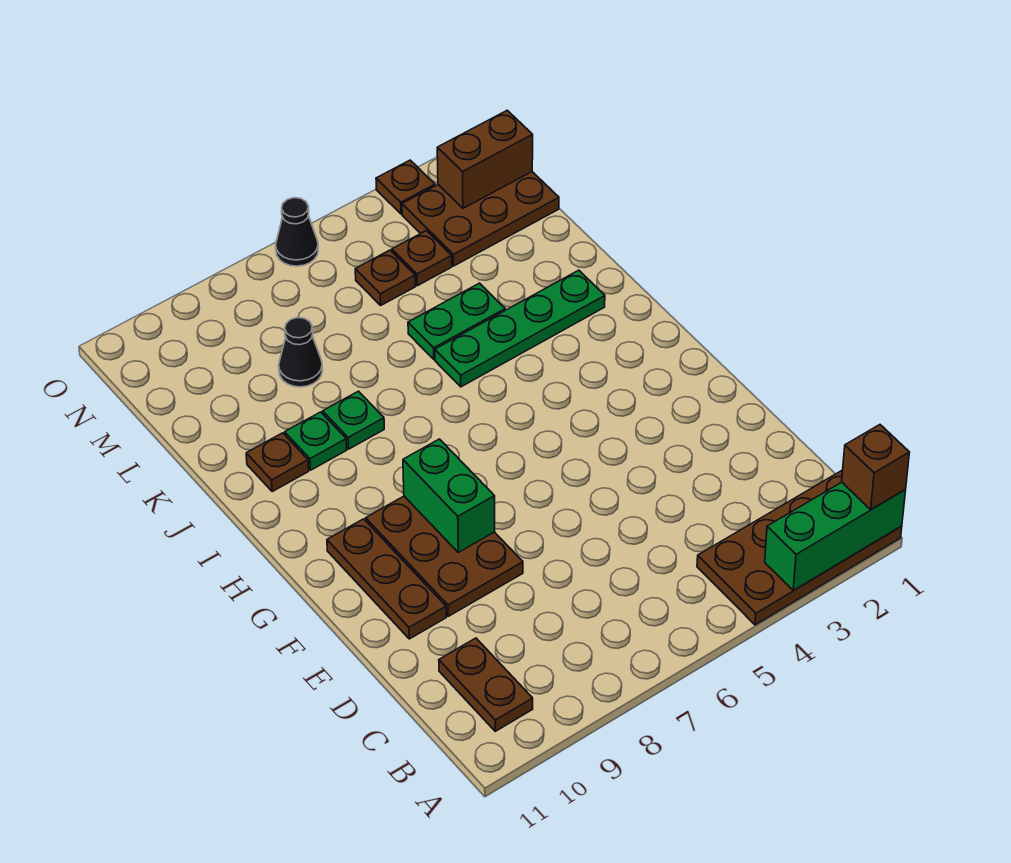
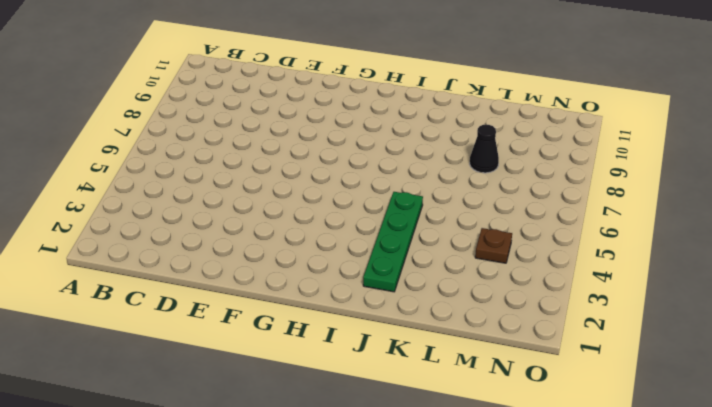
none -> brown plate A1:B4 level 1
none -> brown plate B10:C10 level 1
none -> brown plate E8:G9 level 1

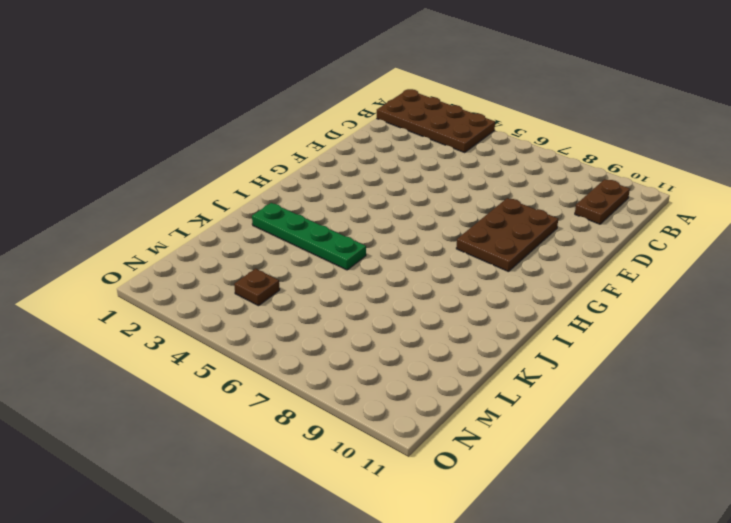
none -> brown plate E10:G10 level 1
none -> green plate J8 level 1
none -> green plate J9 level 1

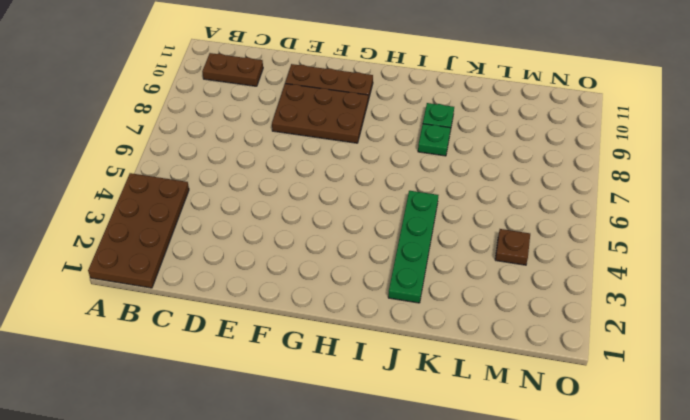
none -> brown plate J10 level 1
none -> green plate K4:K5 level 1
none -> black cone L8 level 1

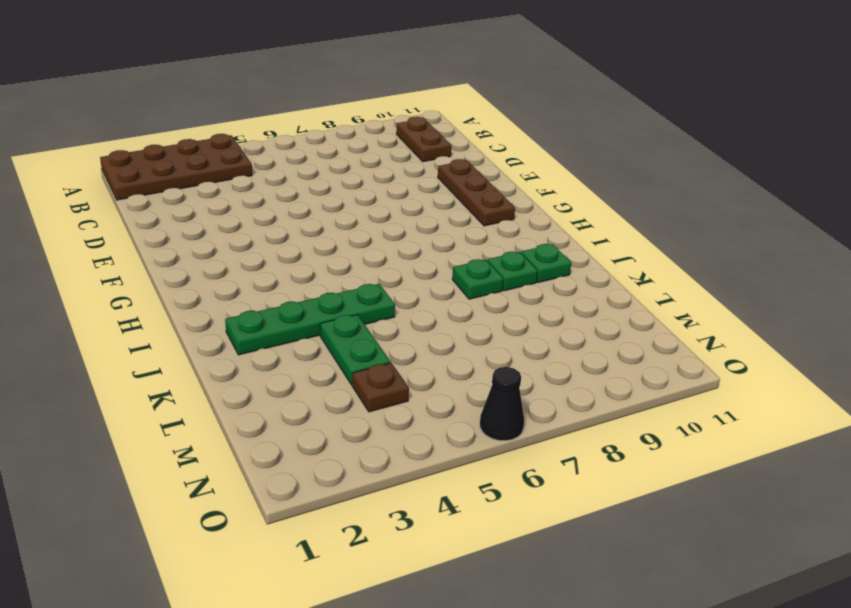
green plate J10 level 1 -> brown plate J10 level 1
green plate K4:L4 level 1 -> green plate K4:K5 level 1
none -> brown plate E8:G9 level 1
none -> black cone L8 level 1
none -> brown plate M1:N3 level 1

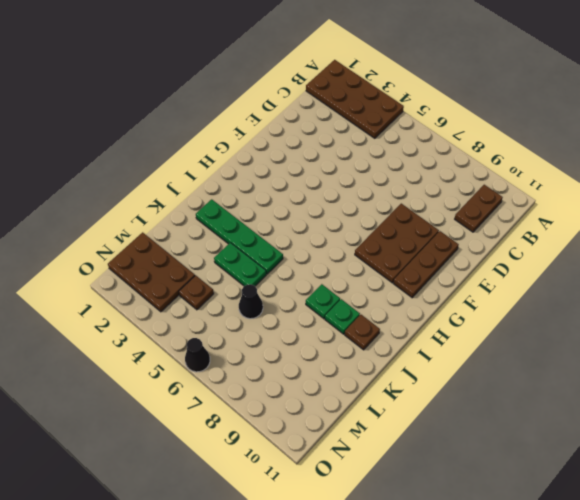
black cone L6 level 1 -> black cone L8 level 1
none -> brown plate M5 level 1
none -> brown plate O3 level 1
none -> green brick A1:A3 level 2

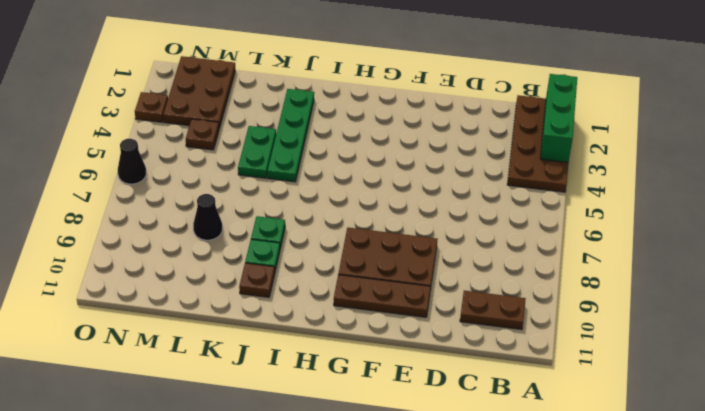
none -> brown plate M5 level 1
none -> green brick F8:G8 level 2
none -> brown brick N1:N2 level 2

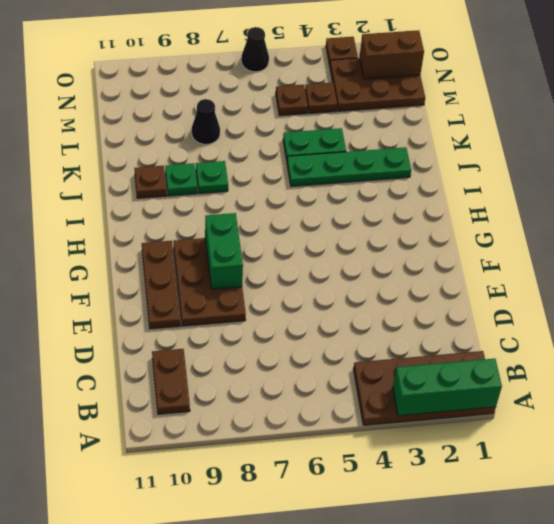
none -> brown brick A1 level 3

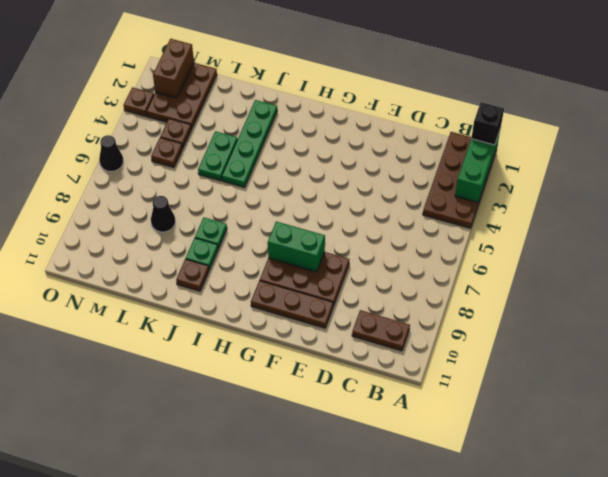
black brick A1 level 3 -> brown brick A1 level 3

